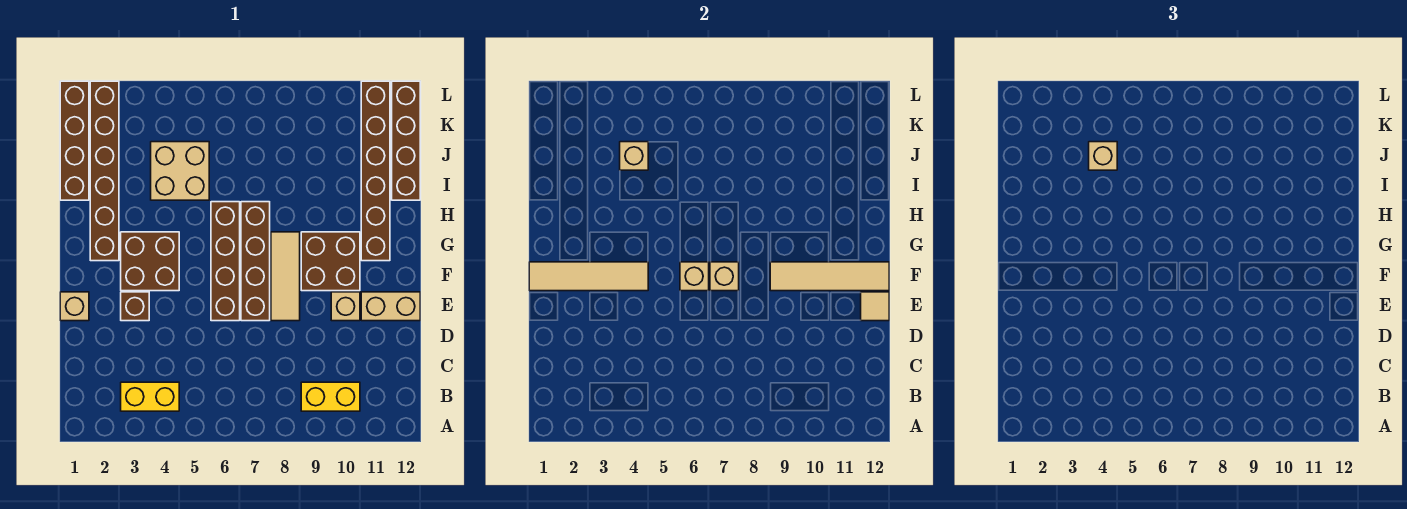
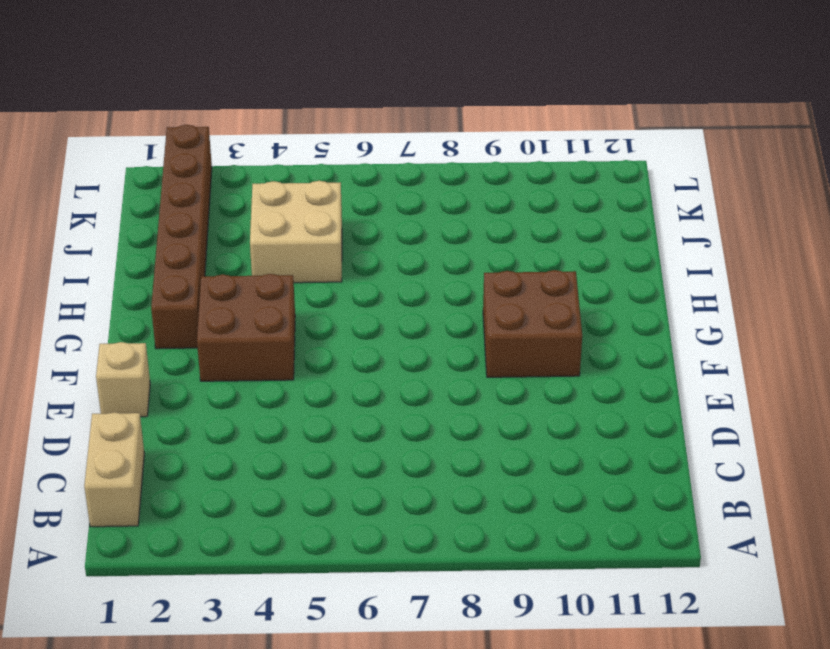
tan brick B1:C1 level 1 -> tan brick E11:E12 level 1
none -> yellow brick B3:B4 level 1
none -> yellow brick B9:B10 level 1
none -> brown brick E3 level 1

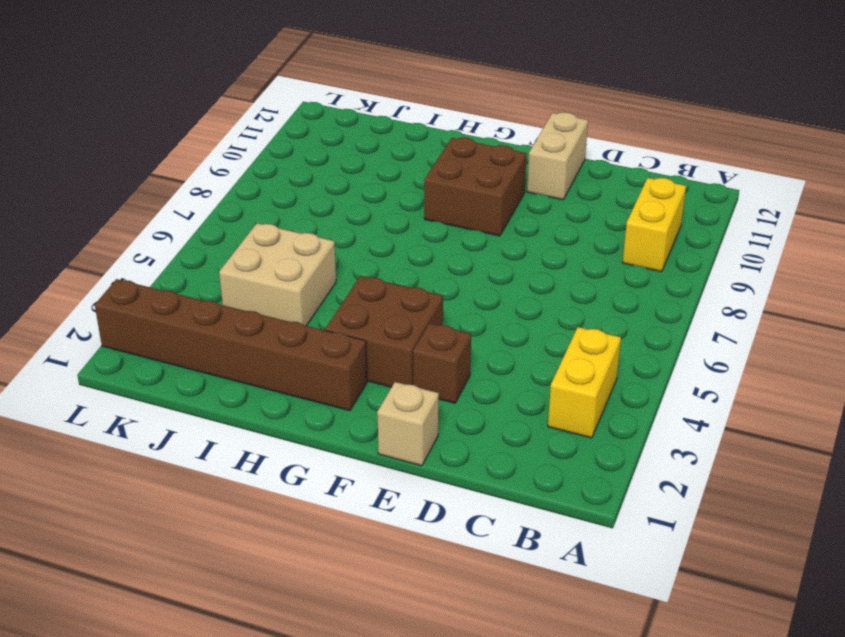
none -> brown brick E6:H6 level 1
none -> brown brick E7:H7 level 1
none -> tan tile E8:G8 level 1

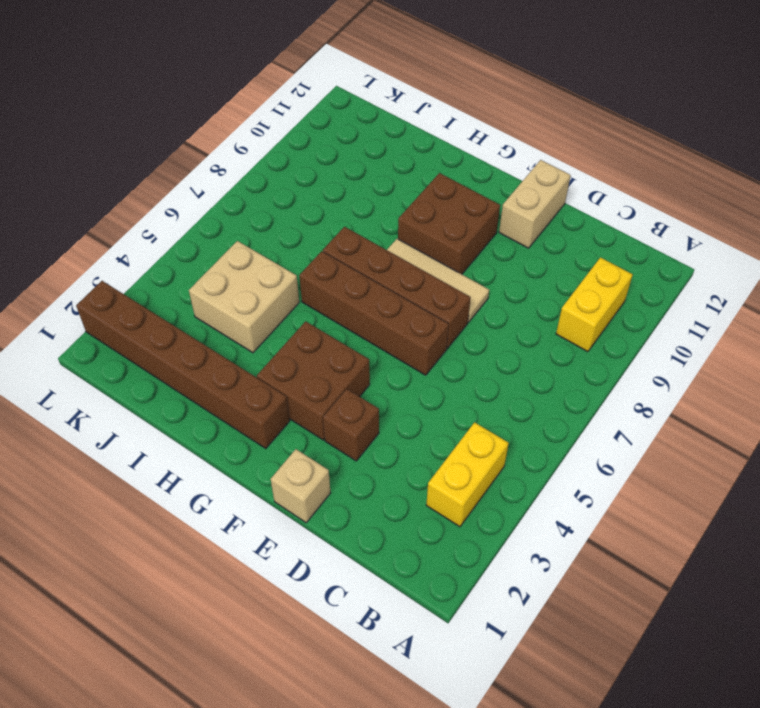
none -> tan brick E10 level 1
none -> brown brick G11:L11 level 1
none -> brown brick I1:L1 level 1

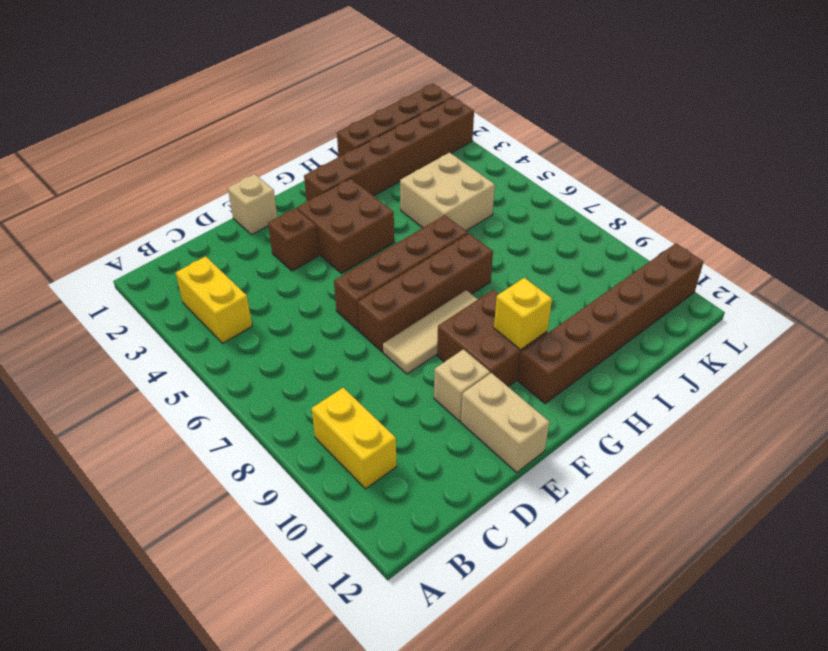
yellow brick G10 level 2 -> none
none -> brown brick I12:L12 level 1
none -> tan tile E12 level 2
none -> tan tile F1:F4 level 2

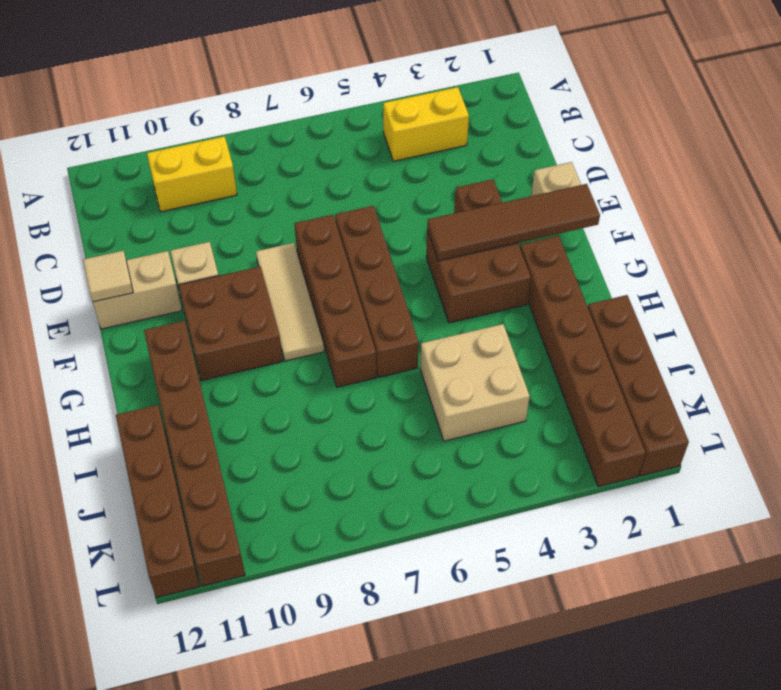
brown tile F1:F4 level 2 -> tan tile F1:F4 level 2
none -> tan brick F6 level 2
none -> tan brick F7 level 2
none -> tan tile F9:F12 level 2

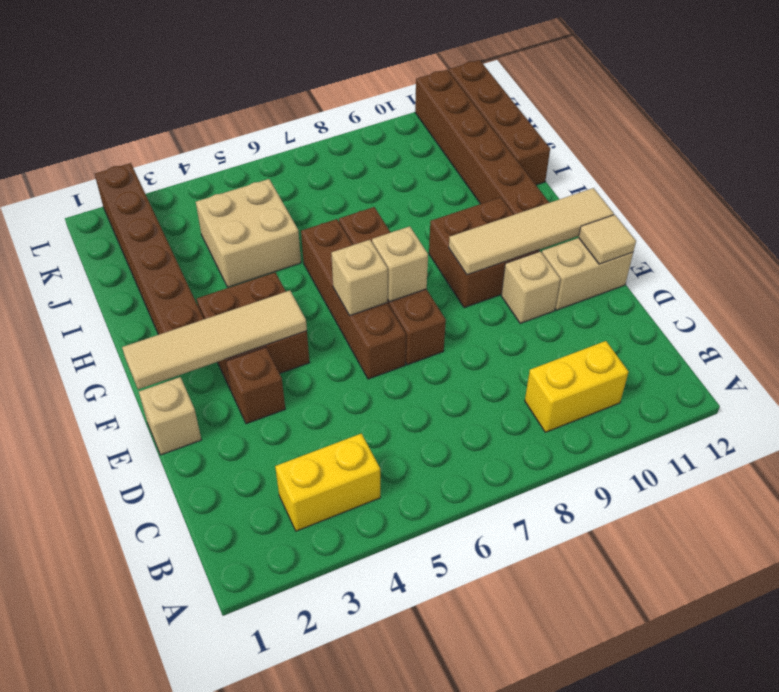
none -> tan tile E8:G8 level 1
none -> brown brick I1:L1 level 1
none -> tan brick J4 level 2

